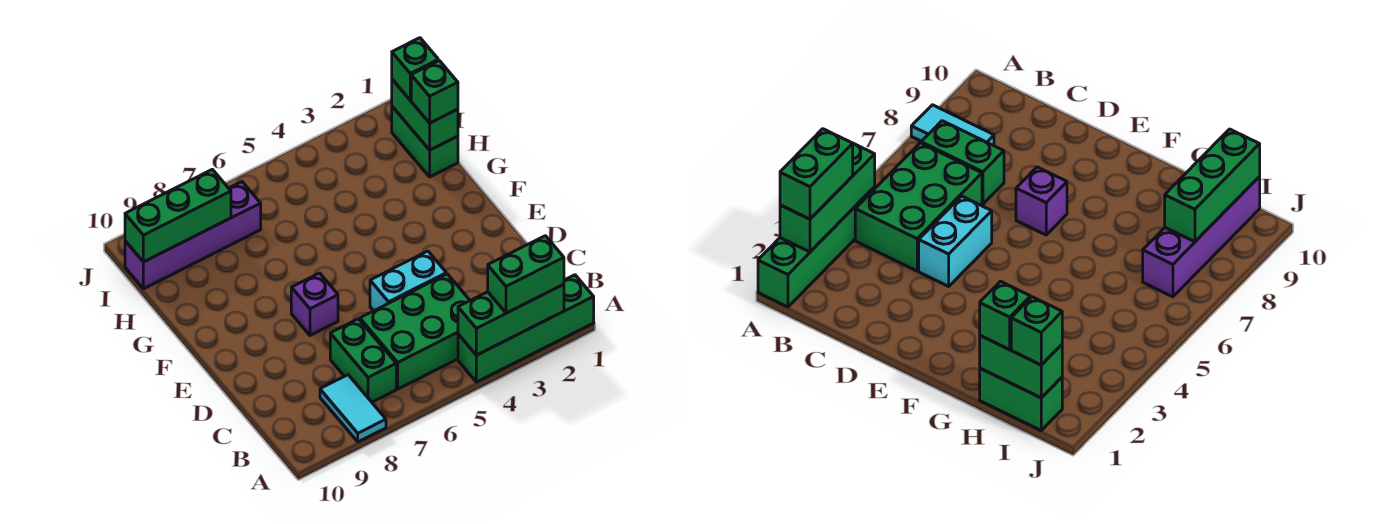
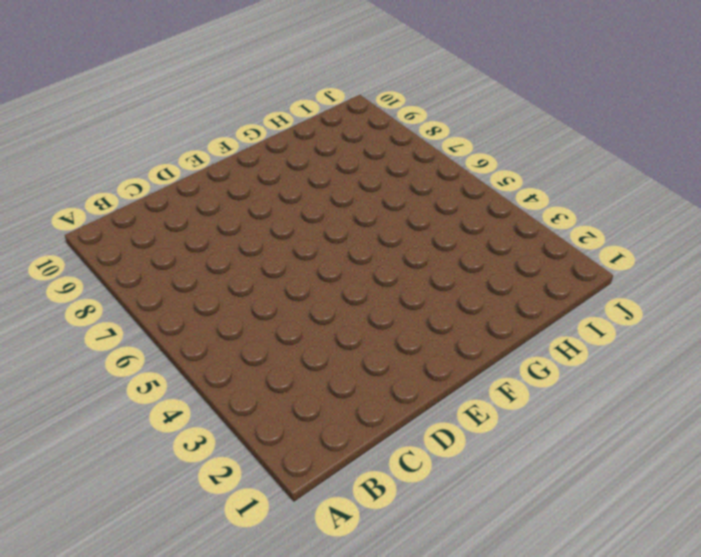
none -> green brick A1:A4 level 1
none -> cyan tile A8:B8 level 1
none -> green brick B4:C6 level 1

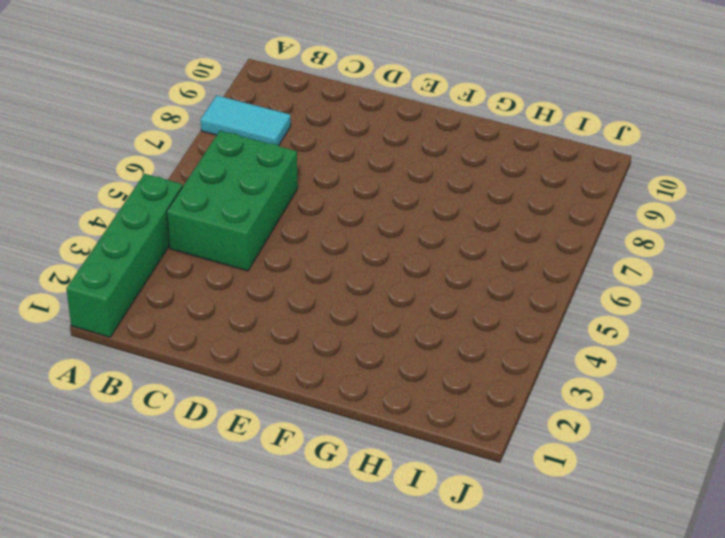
none -> green brick B7:C7 level 1
none -> cyan brick D4:D5 level 1
none -> purple brick E7 level 1

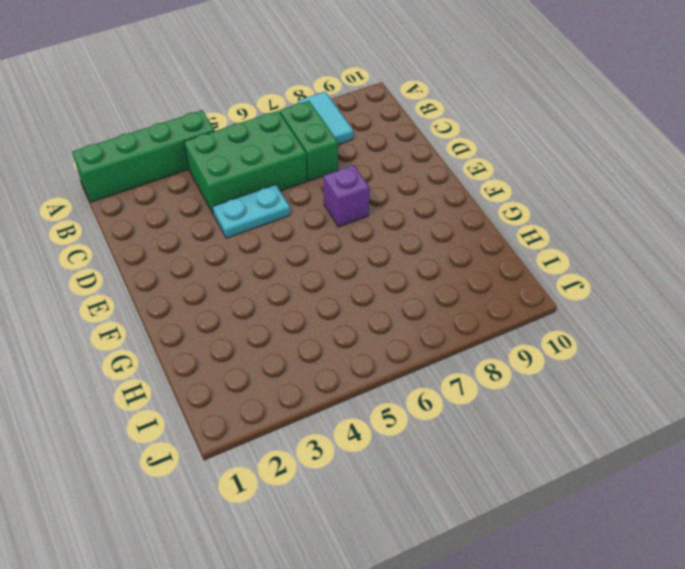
cyan plate D4:D5 level 1 -> cyan brick D4:D5 level 1
none -> green brick H1:I1 level 1
none -> purple brick I7:I10 level 1
none -> green brick A2:A4 level 2

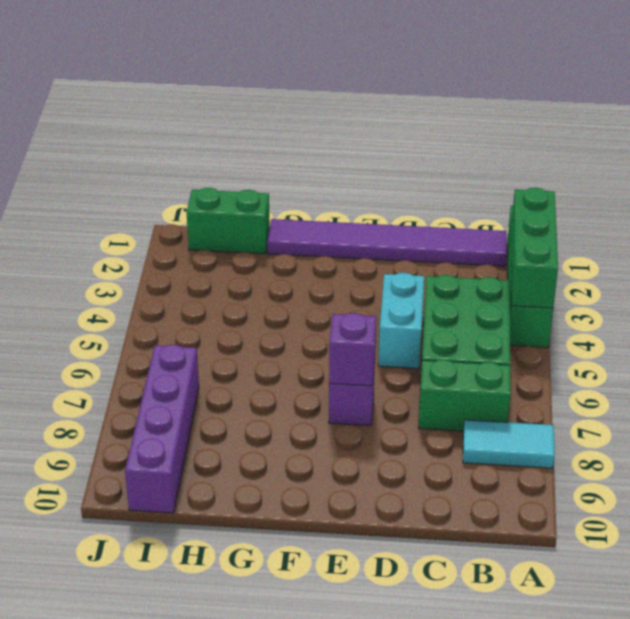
purple tile B1:G1 level 1 -> none
purple brick E7 level 2 -> none
none -> green brick H1:I1 level 2
none -> green brick I8:I10 level 2
none -> green brick A2:A3 level 3

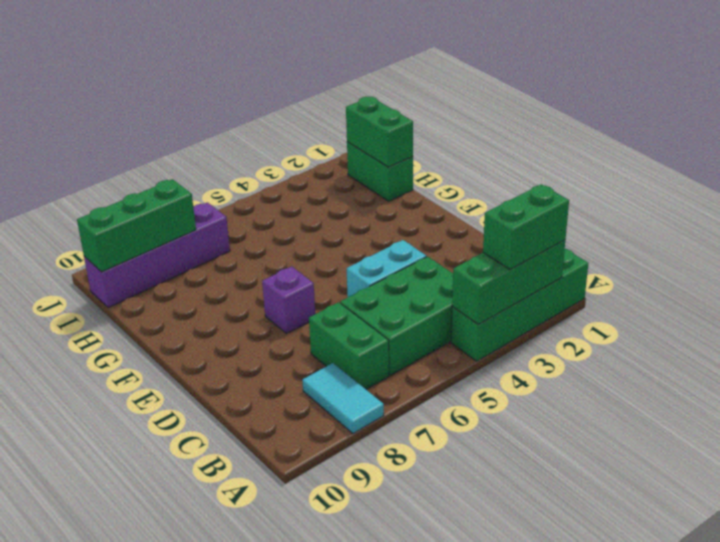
none -> green brick H1 level 3
none -> green brick I1 level 3

